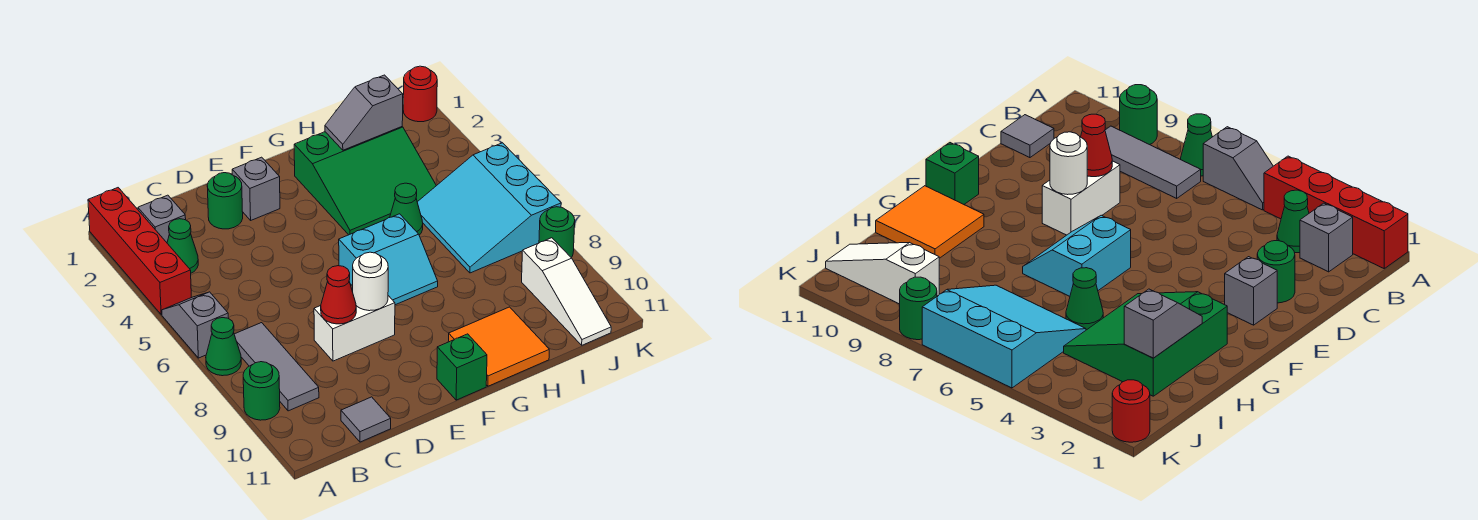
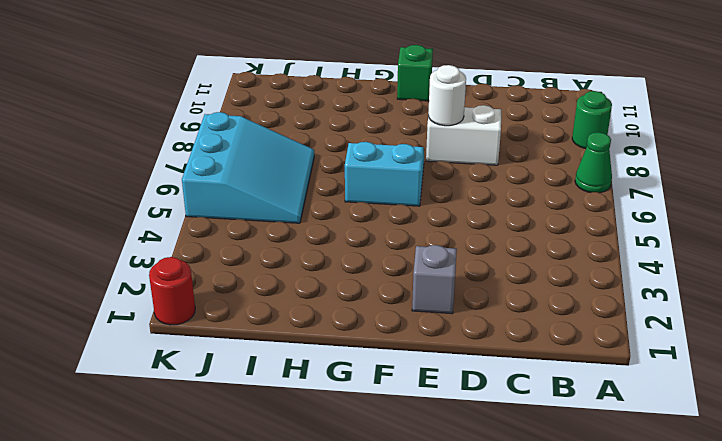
none -> red brick A1:A4 level 1
none -> grey slope A5:A6 level 1 top 6
none -> grey brick B2 level 1

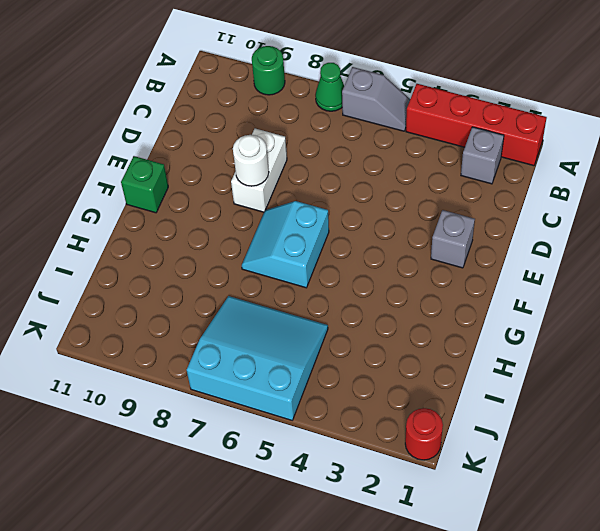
none -> green cone B3 level 1
none -> grey tile B7:B9 level 1
none -> grey tile C11 level 1

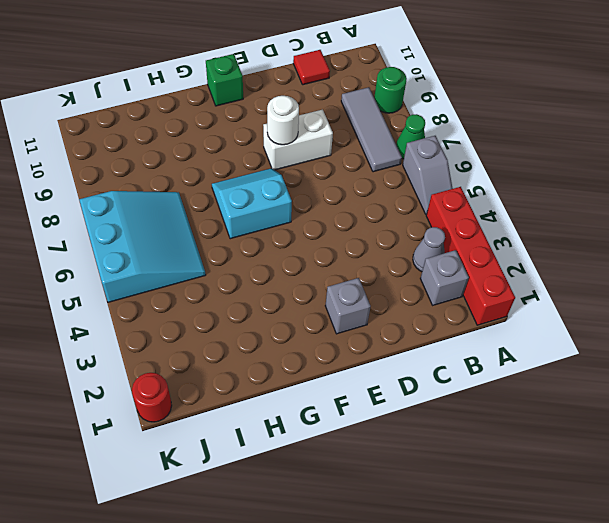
grey cone B3 level 1 -> green cone B3 level 1
red tile C11 level 1 -> grey tile C11 level 1
none -> green round brick D2 level 1
none -> green slope G2:I4 level 1 top 2
none -> orange tile G10:H11 level 1

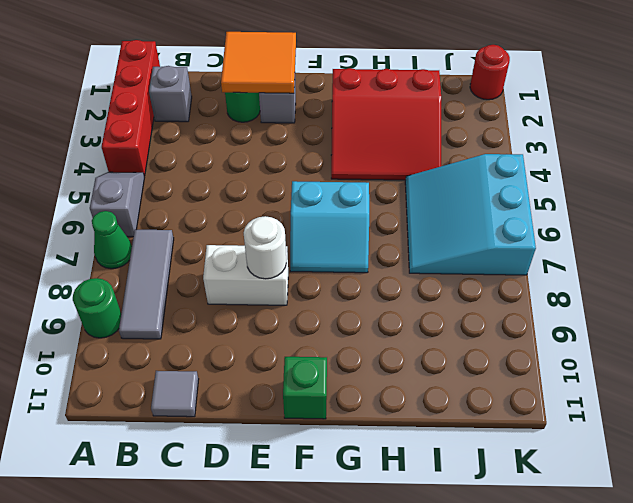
orange tile D1:E2 level 2 -> orange tile G10:H11 level 1
red slope G2:I4 level 1 top 2 -> green slope G2:I4 level 1 top 2
none -> green cone B3 level 1
none -> green cone H5 level 1
none -> white slope J9:J11 level 1 top 9

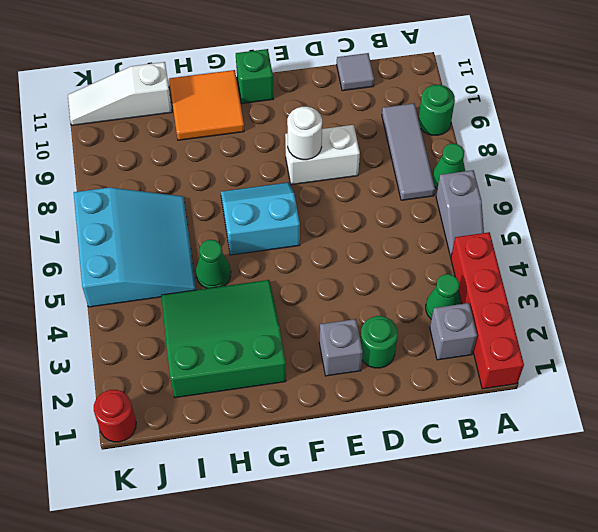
white slope I11:K11 level 1 top I -> white slope J9:J11 level 1 top 9
none -> green round brick K8 level 1
none -> red cone D8 level 2
none -> grey slope H2:I2 level 2 top I

